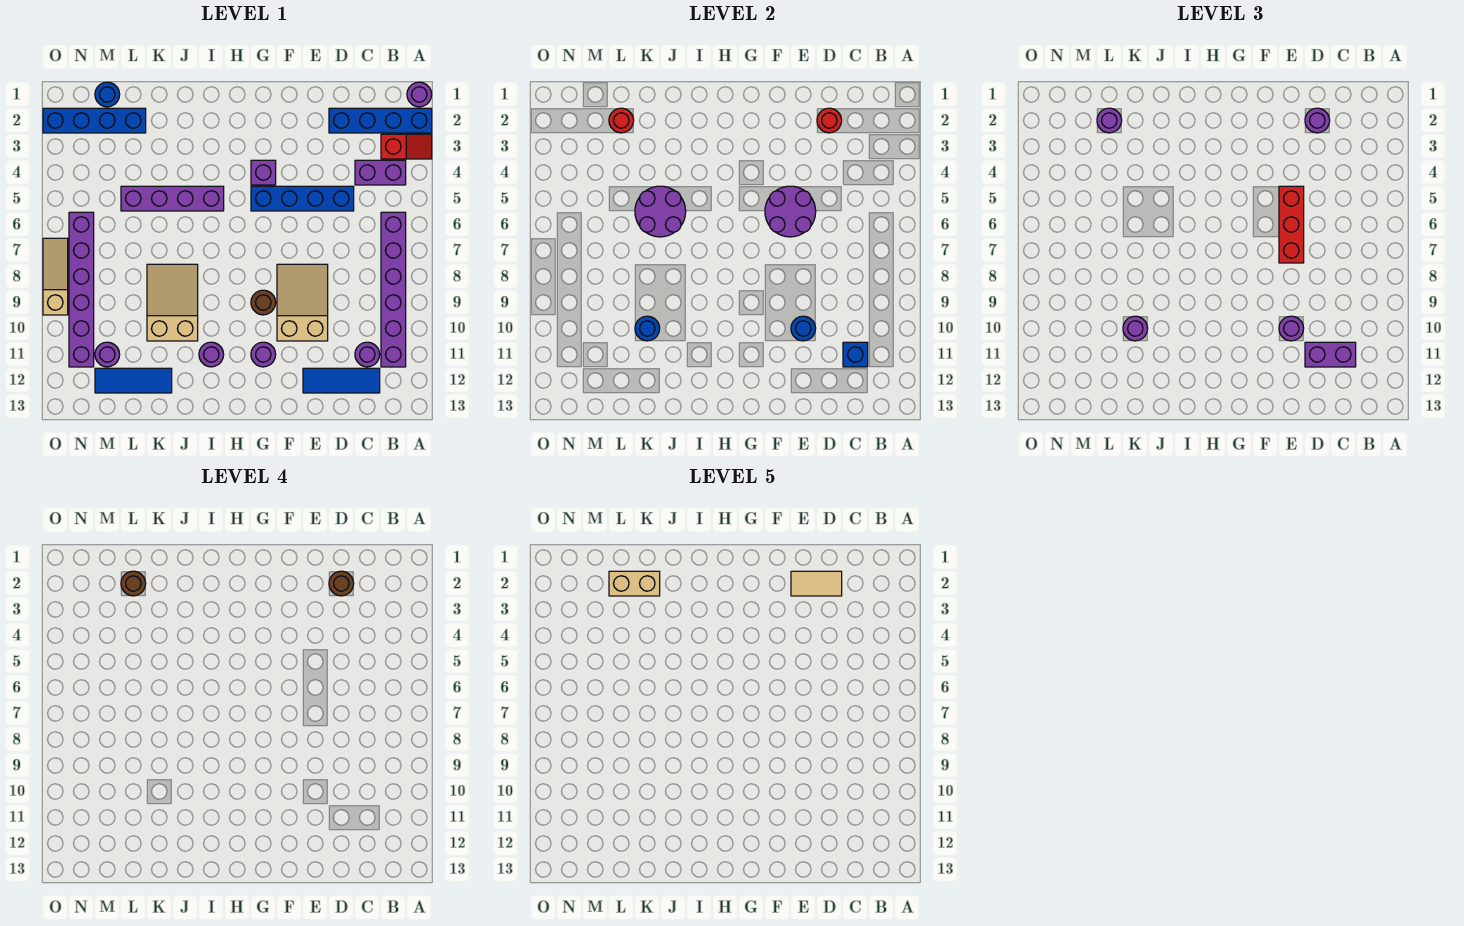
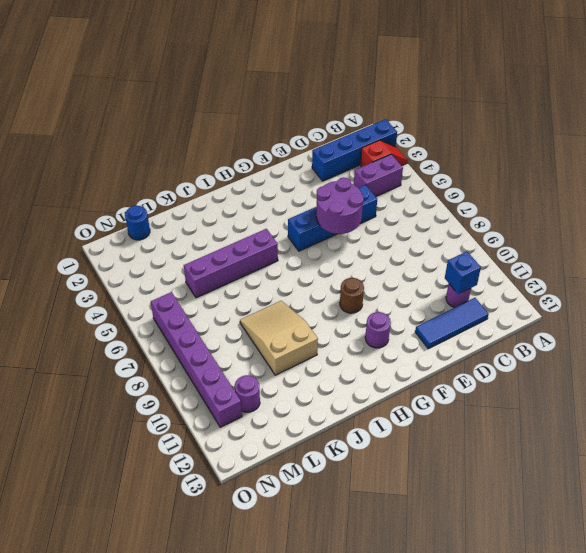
none -> purple round brick A1 level 1
none -> purple brick B6:B11 level 1
none -> tan slope E8:F10 level 1 top 10
none -> purple brick G4 level 1

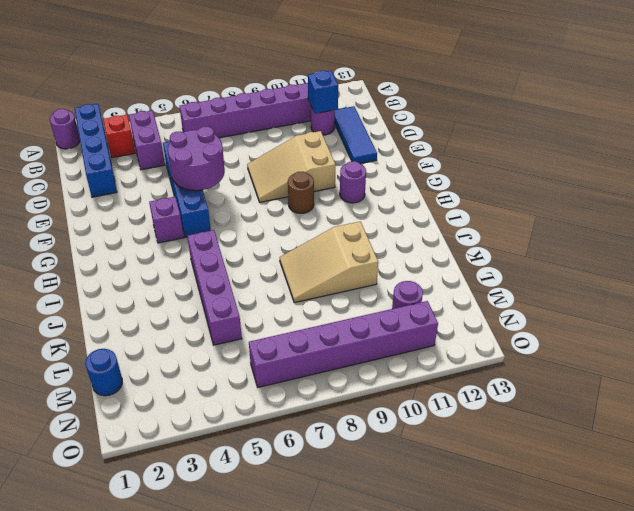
none -> purple round brick I11 level 1
none -> blue tile K12:M12 level 1
none -> blue brick L2:O2 level 1
none -> tan slope O7:O9 level 1 top 9

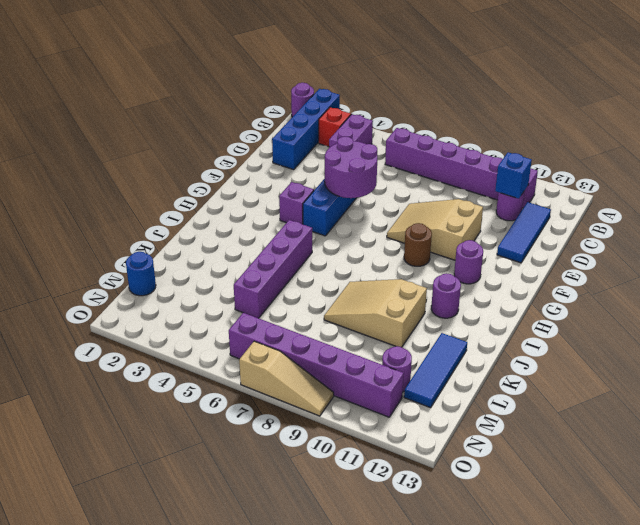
tan slope O7:O9 level 1 top 7 -> tan slope O7:O9 level 1 top 9
none -> blue brick L2:O2 level 1
none -> red round brick D2 level 2
none -> blue round brick E10 level 2
none -> purple round brick J5:K6 level 2

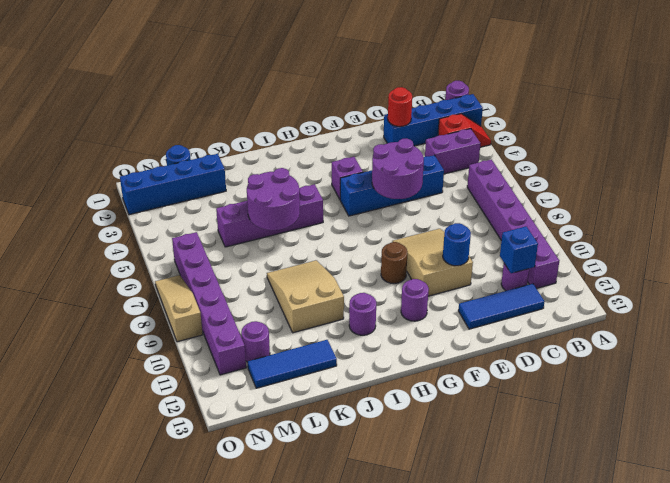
none -> blue round brick K10 level 2
none -> red round brick L2 level 2
none -> purple brick C11:D11 level 3
none -> purple round brick D2 level 3

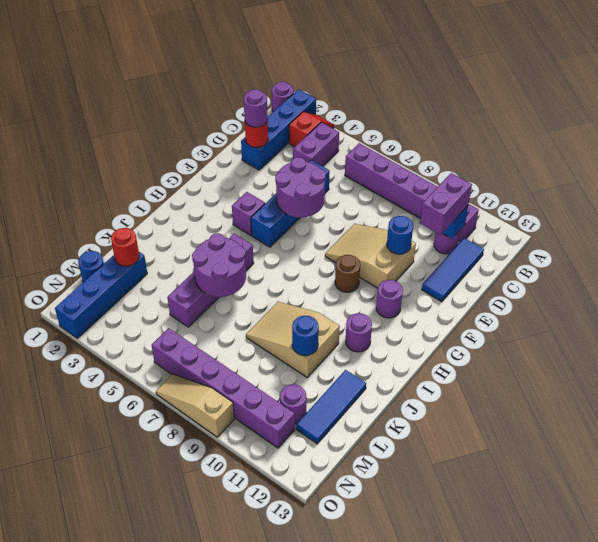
none -> red brick E5:E7 level 3
none -> purple round brick E10 level 3
none -> purple round brick K10 level 3
none -> purple round brick L2 level 3

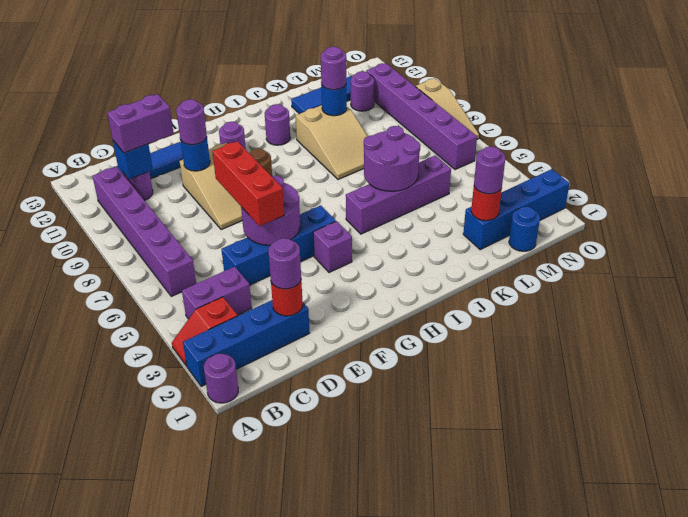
none -> brown round brick D2 level 4
none -> brown round brick L2 level 4
none -> tan tile D2:E2 level 5
none -> tan brick K2:L2 level 5

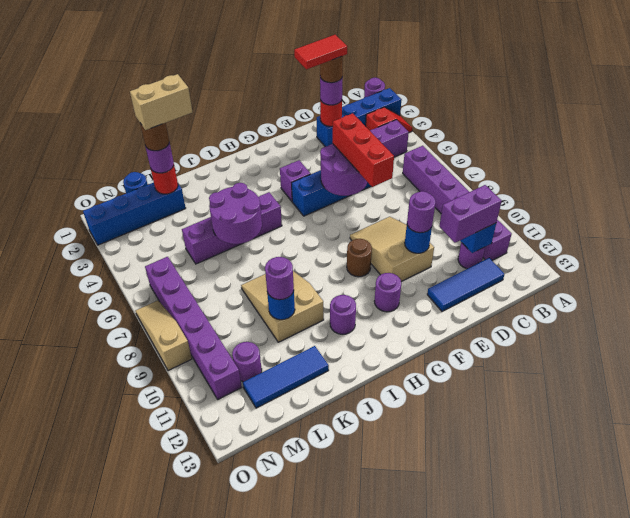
red tile D2:E2 level 5 -> tan tile D2:E2 level 5

